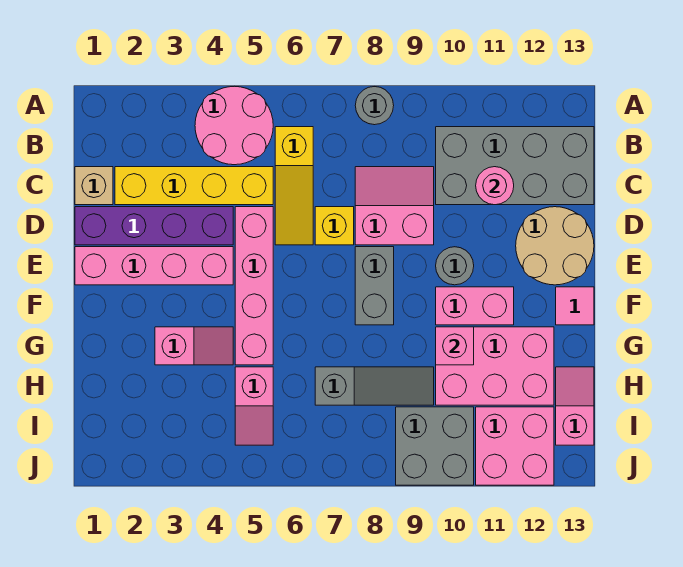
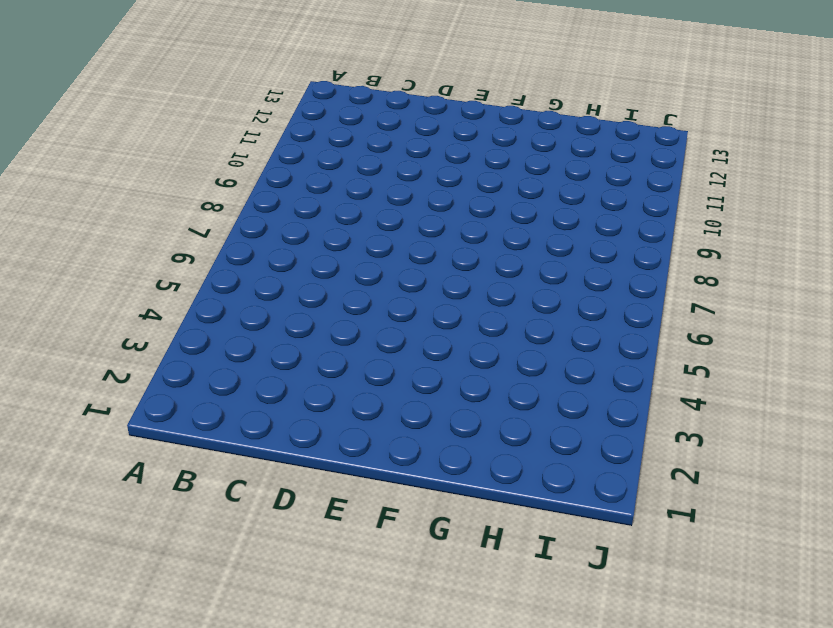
none -> pink round brick A4:B5 level 1
none -> grey round brick A8 level 1
none -> yellow slope B6:D6 level 1 top B

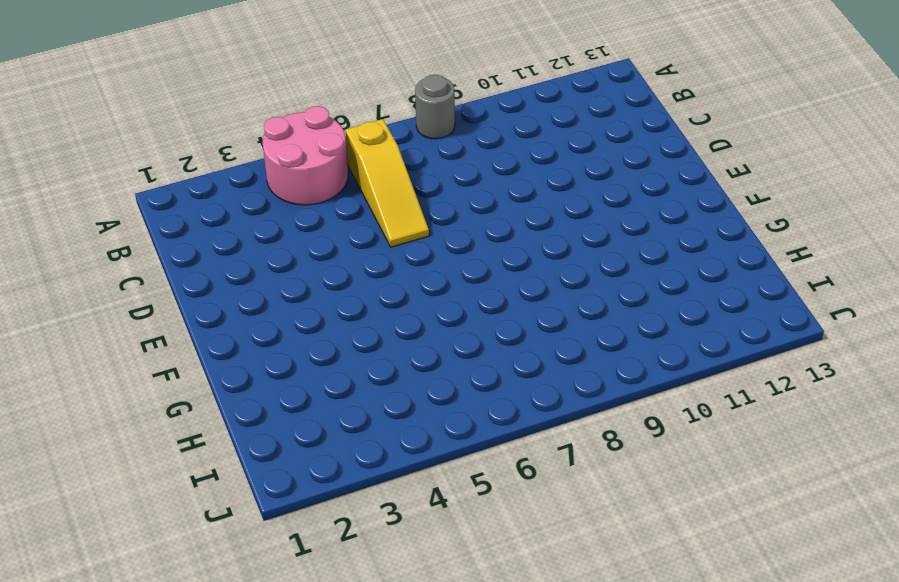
none -> grey brick B10:C13 level 1
none -> tan brick C1 level 1
none -> yellow brick C2:C5 level 1

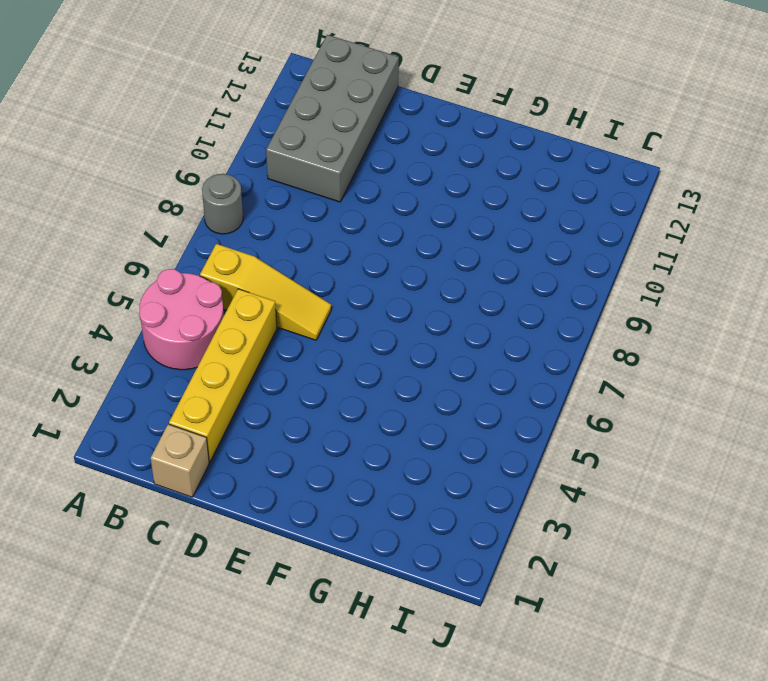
none -> pink slope C8:D9 level 1 top D
none -> purple brick D1:D4 level 1
none -> pink brick D5:G5 level 1

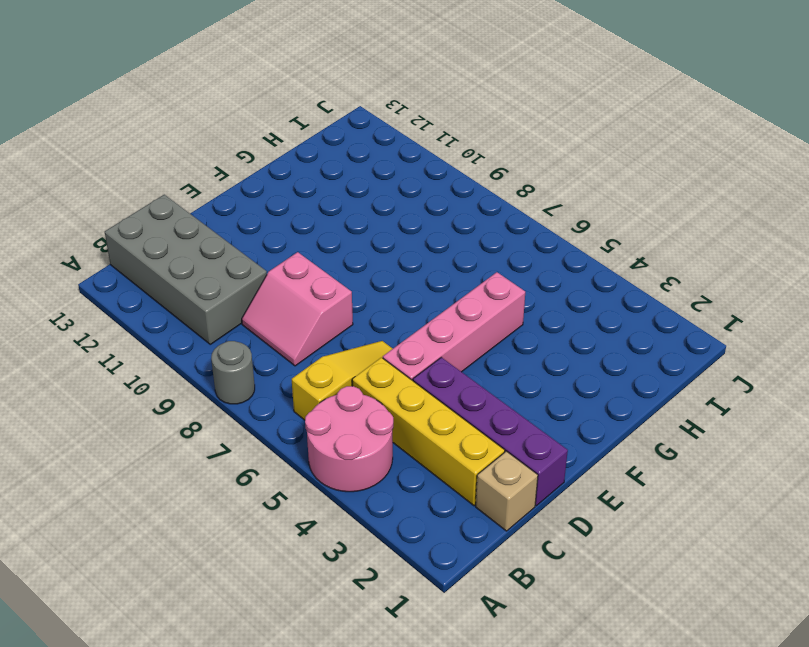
none -> yellow brick D7 level 1
none -> tan round brick D12:E13 level 1
none -> pink brick E1:E4 level 1

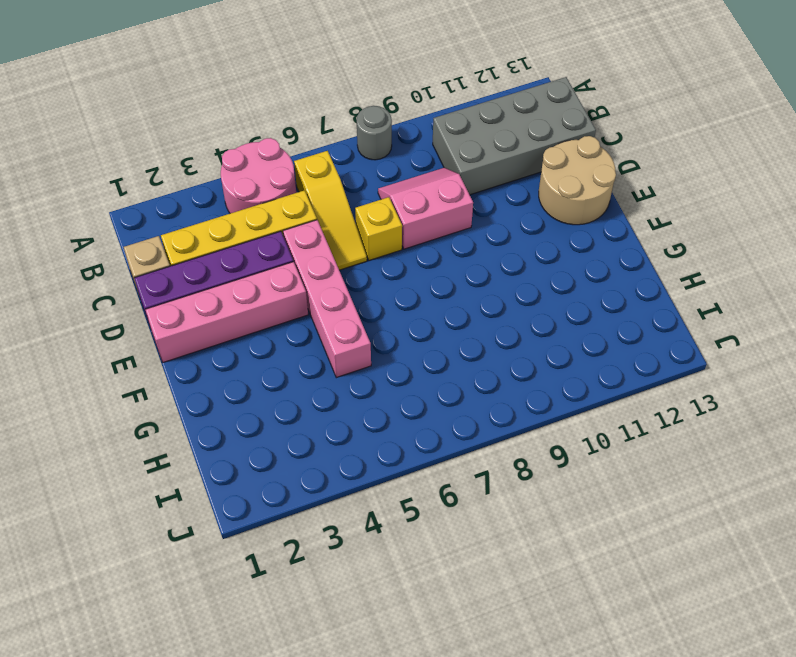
none -> grey brick E8:F8 level 1
none -> grey round brick E10 level 1
none -> pink brick F10:F11 level 1

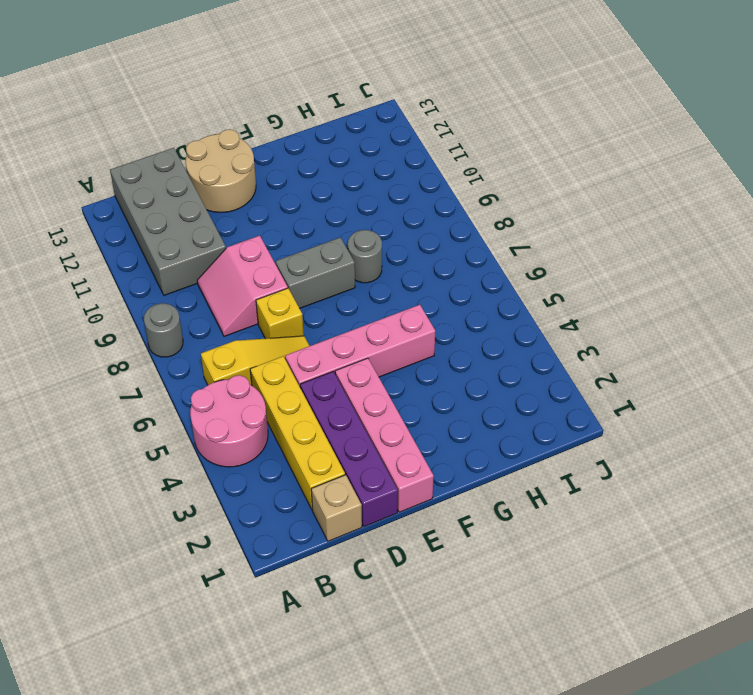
grey round brick G8 level 1 -> grey round brick E10 level 1
none -> pink brick F10:F11 level 1
none -> pink tile F13 level 1
none -> pink slope G3:G4 level 1 top 3

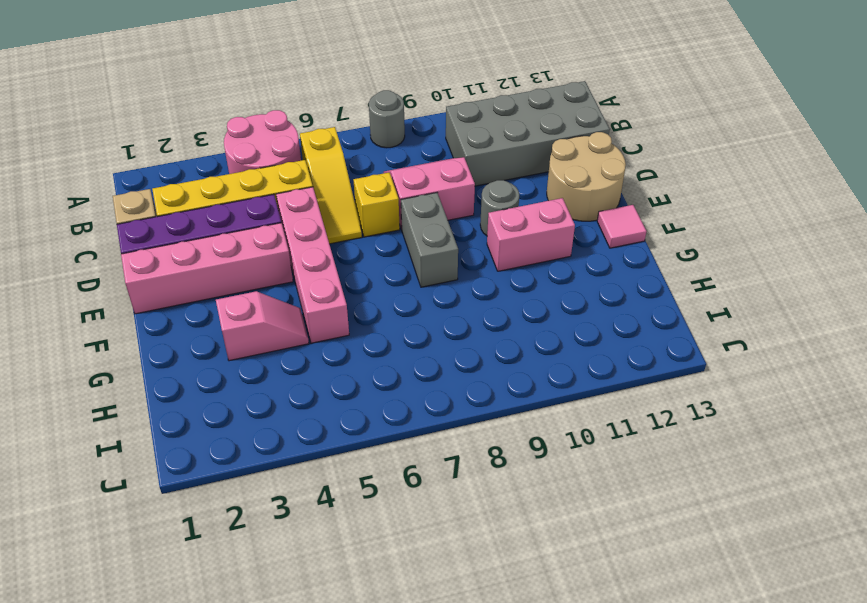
none -> pink brick G10:H12 level 1
none -> pink slope H5:I5 level 1 top H
none -> grey slope H7:H9 level 1 top 7

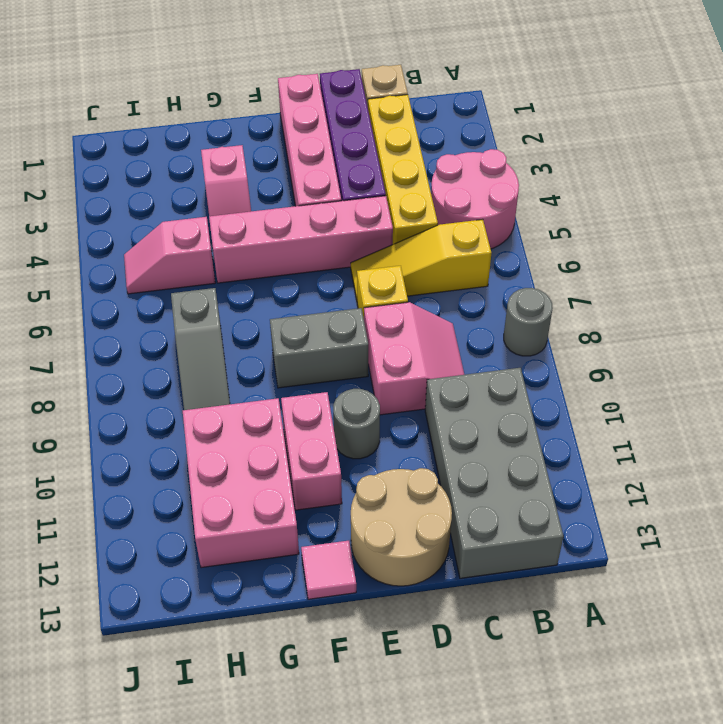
none -> pink slope H13:I13 level 1 top I
none -> grey brick I9:J10 level 1
none -> pink brick I11:J12 level 1

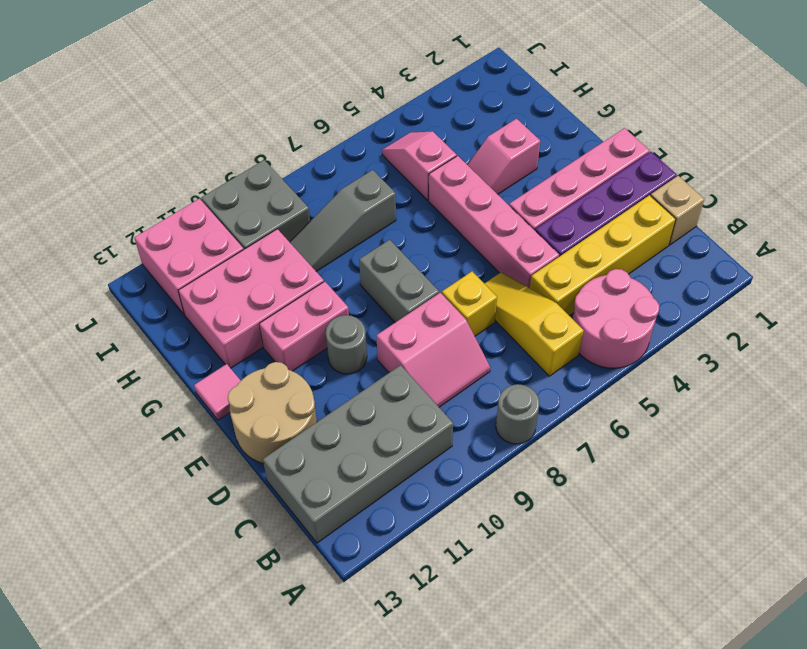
none -> pink slope H13:I13 level 1 top I
none -> pink round brick C11 level 2
none -> pink brick G10 level 2

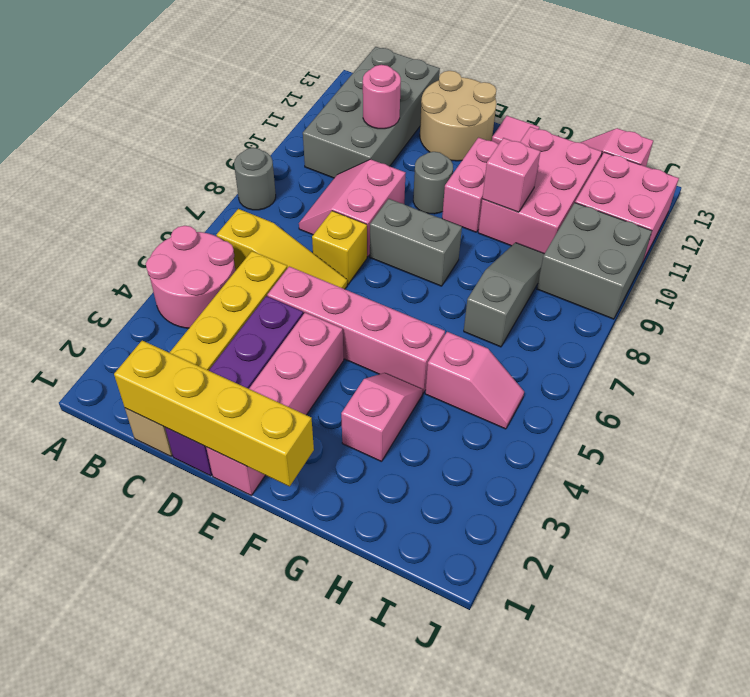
yellow brick C1:F1 level 2 -> none

